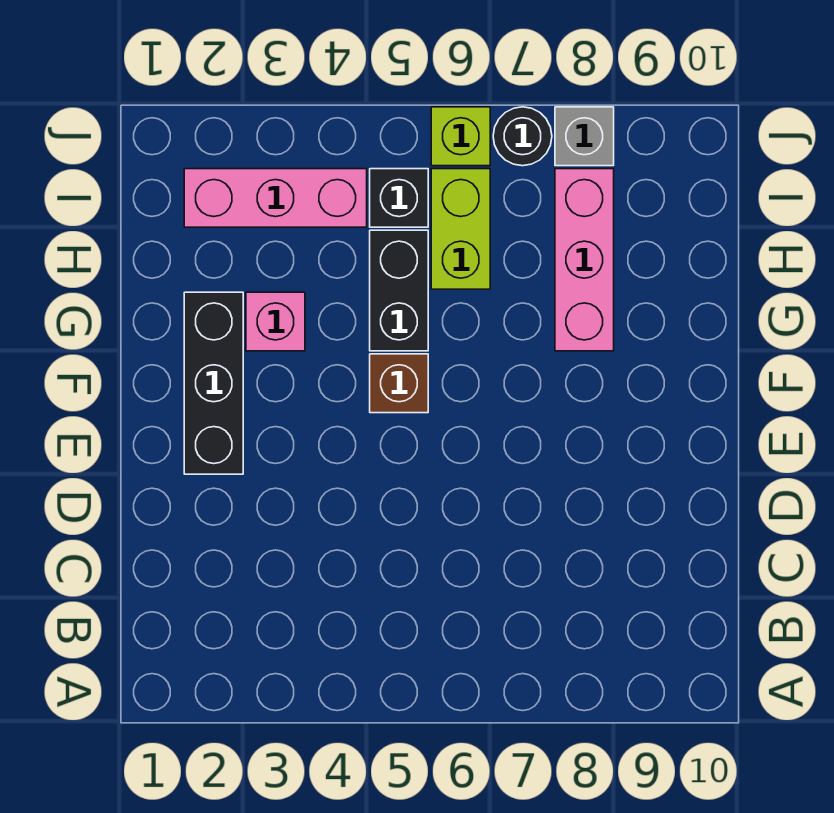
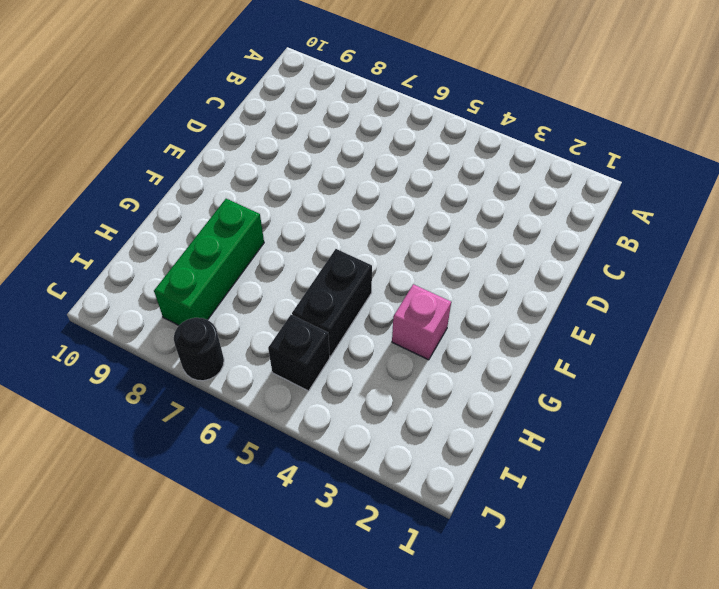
green brick G8:I8 level 1 -> pink brick G8:I8 level 1
none -> black brick E2:G2 level 1
none -> brown brick F5 level 1

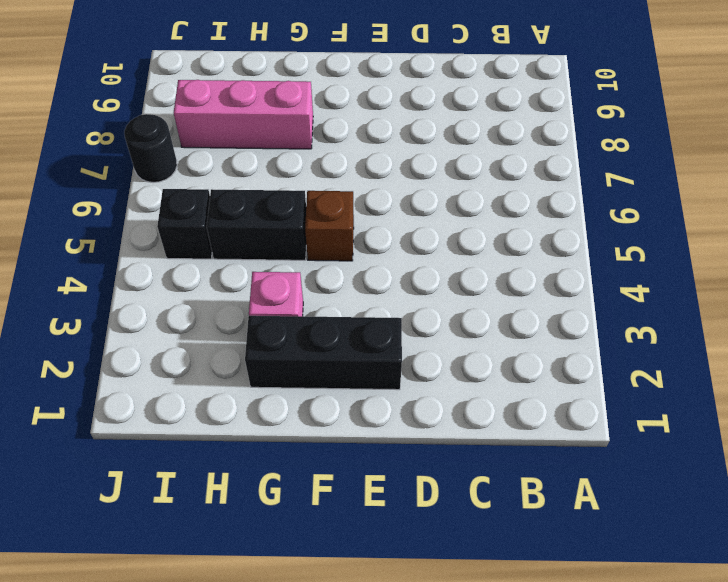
none -> lime brick H6:I6 level 1
none -> pink brick I2:I4 level 1

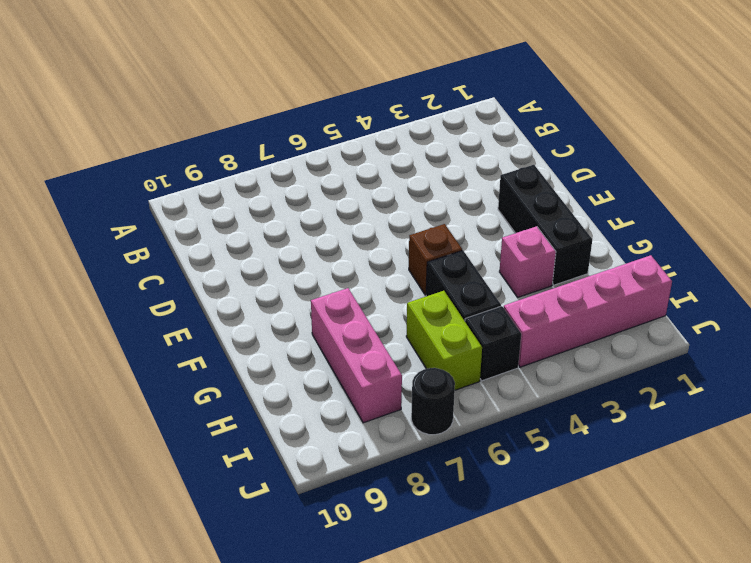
pink brick I1:I4 level 1 -> pink brick I2:I4 level 1
none -> lime brick J6 level 1
none -> grey brick J8 level 1

